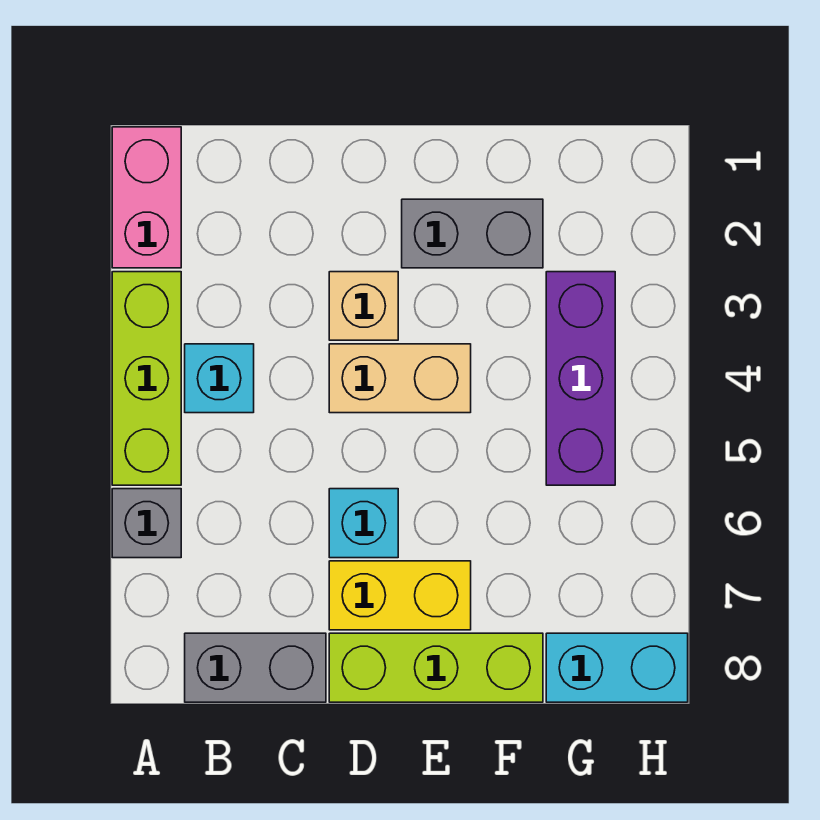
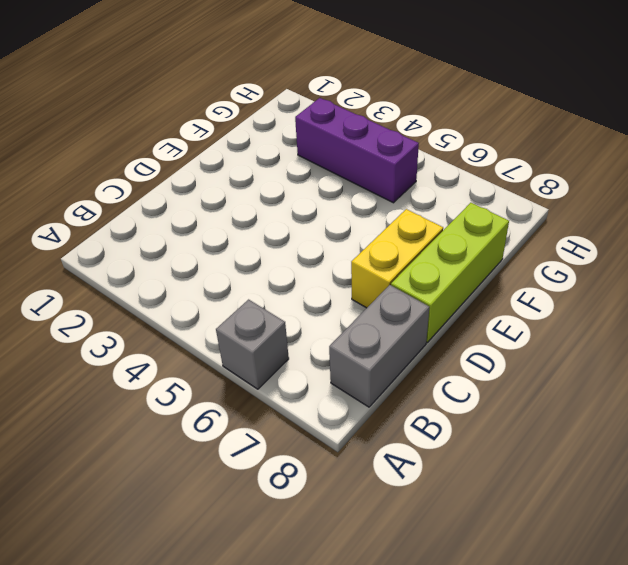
none -> pink brick A1:A2 level 1
none -> lime brick A3:A5 level 1
none -> cyan brick B4 level 1

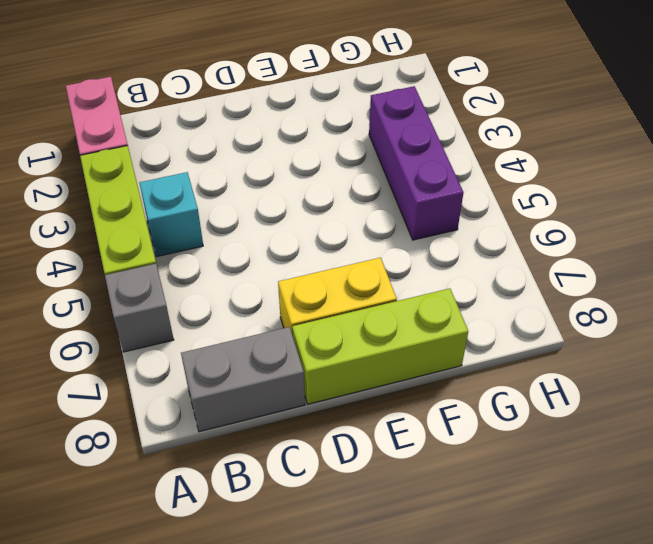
none -> tan brick D3 level 1
none -> tan brick D4:E4 level 1
none -> cyan brick D6 level 1

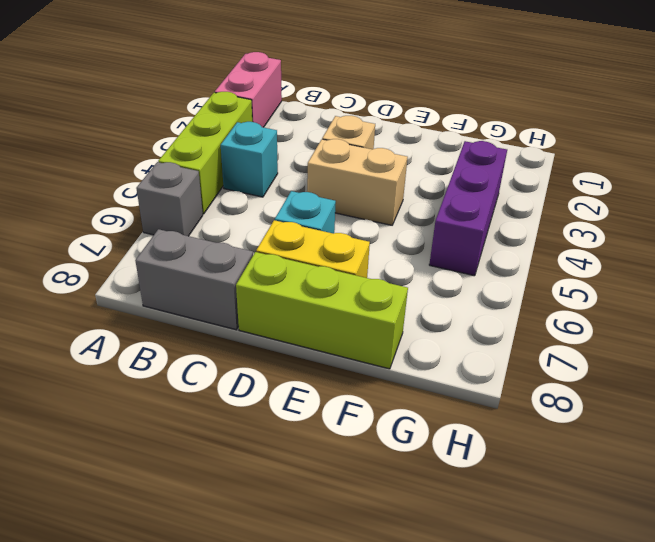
none -> grey brick E2:F2 level 1
none -> cyan brick G8:H8 level 1

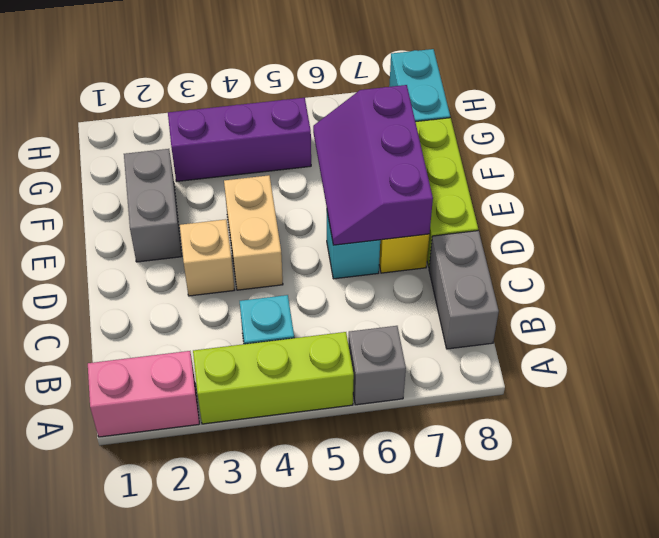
purple slope D6:F7 level 2 top 7 -> none

